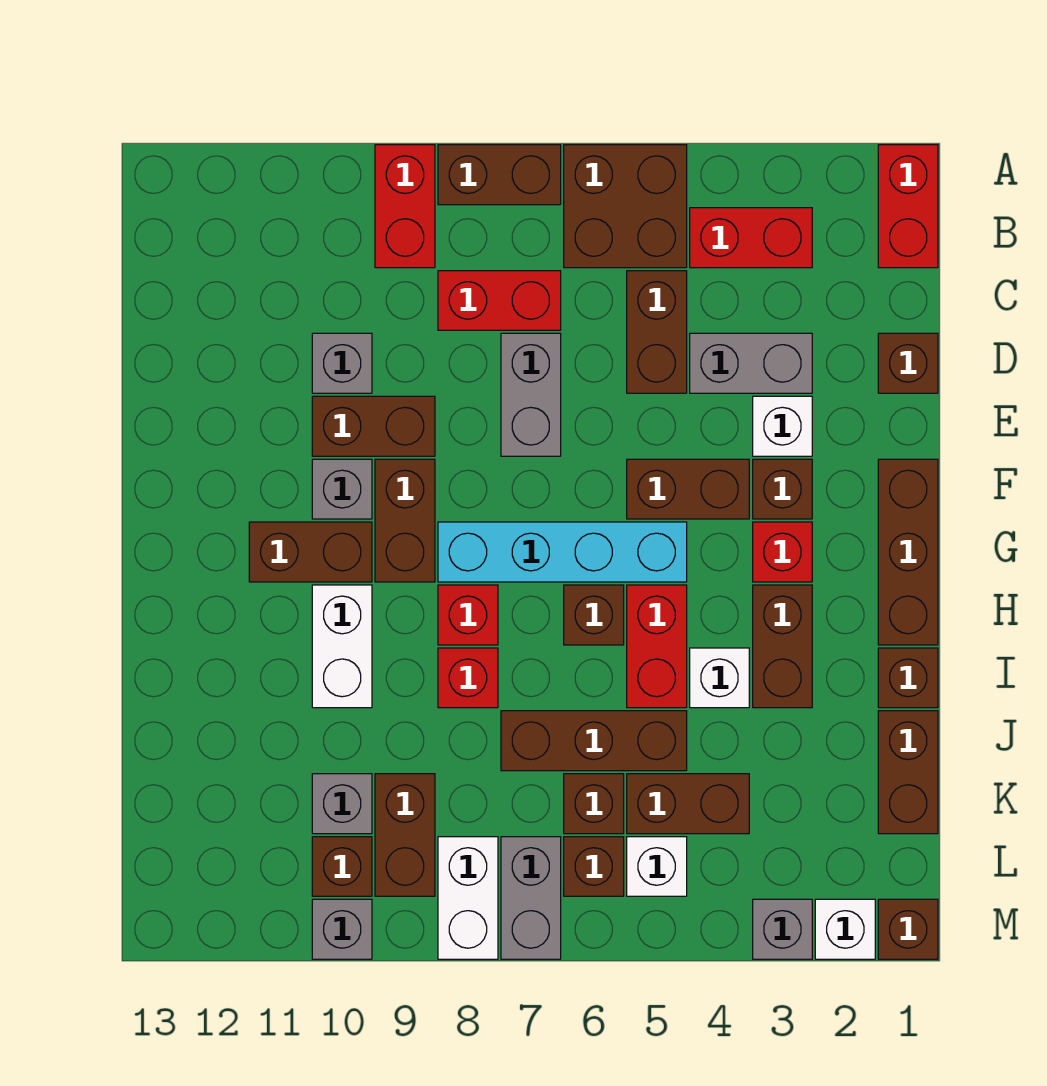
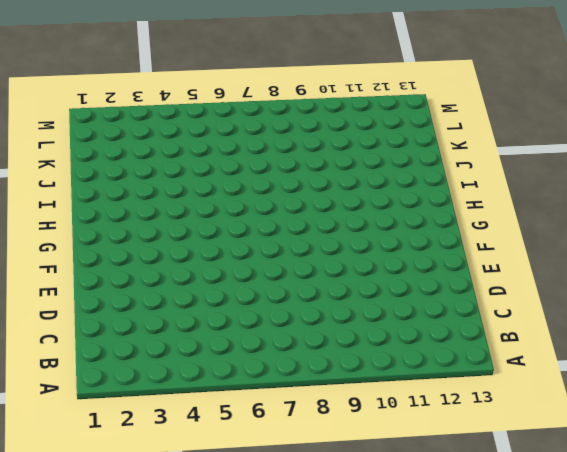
none -> red brick A1:B1 level 1
none -> brown brick A5:B6 level 1
none -> brown brick A7:A8 level 1
none -> red brick A9:B9 level 1

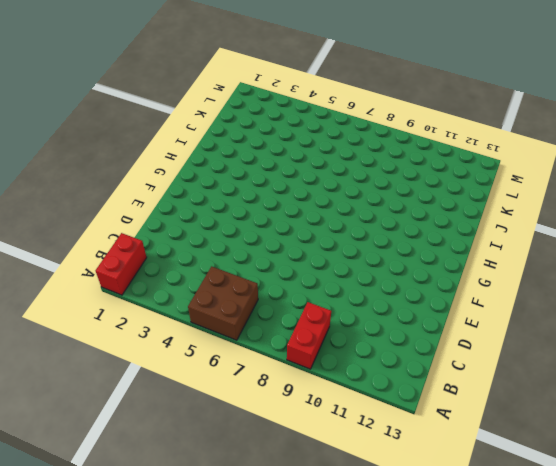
none -> brown brick A7:A8 level 1
none -> red brick B3:B4 level 1
none -> brown brick C5:D5 level 1
none -> red brick C7:C8 level 1

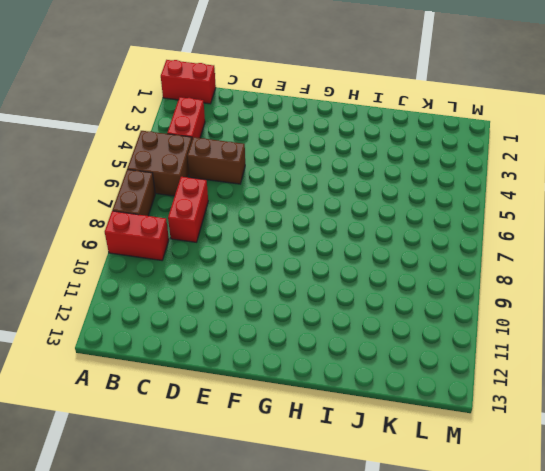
none -> brown brick D1 level 1
none -> grey brick D3:D4 level 1
none -> grey brick D7:E7 level 1
none -> grey brick D10 level 1

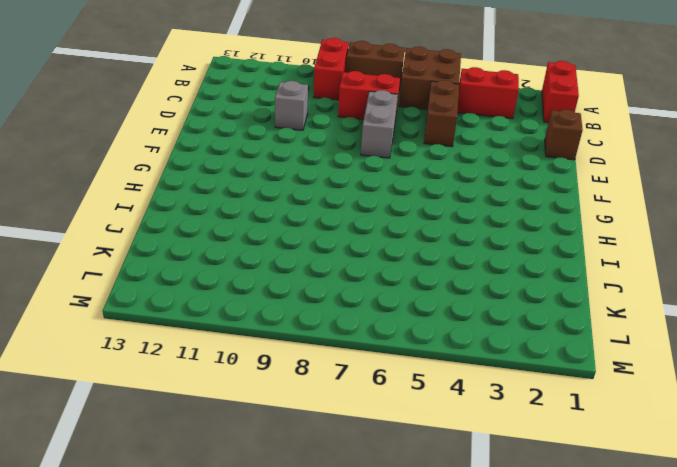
none -> grey brick D3:D4 level 1
none -> white brick E3 level 1
none -> brown brick E9:E10 level 1
none -> brown brick F1:H1 level 1

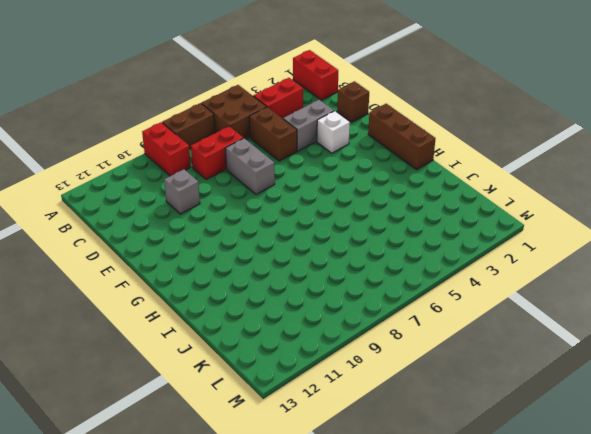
none -> brown brick E9:E10 level 1
none -> brown brick F3 level 1
none -> brown brick F4:F5 level 1
none -> brown brick F9:G9 level 1

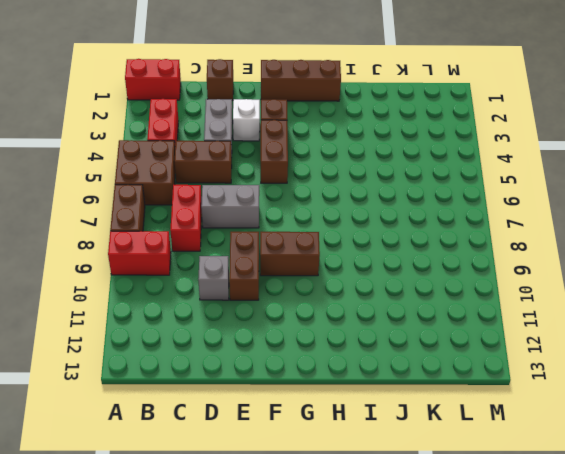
none -> grey brick F10 level 1
none -> red brick G3 level 1
none -> cyan brick G5:G8 level 1
none -> brown brick G10:G11 level 1

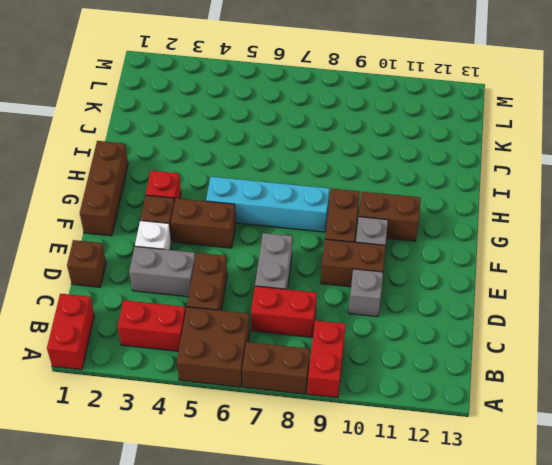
none -> brown brick H3:I3 level 1
none -> red brick H5:I5 level 1
none -> brown brick H6 level 1
none -> red brick H8 level 1

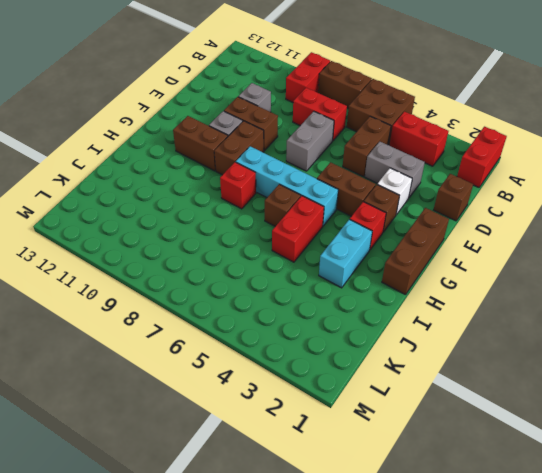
cyan brick H3:I3 level 1 -> brown brick H3:I3 level 1
none -> white brick H10:I10 level 1
none -> brown brick I1 level 1
none -> white brick I4 level 1
none -> red brick I8 level 1

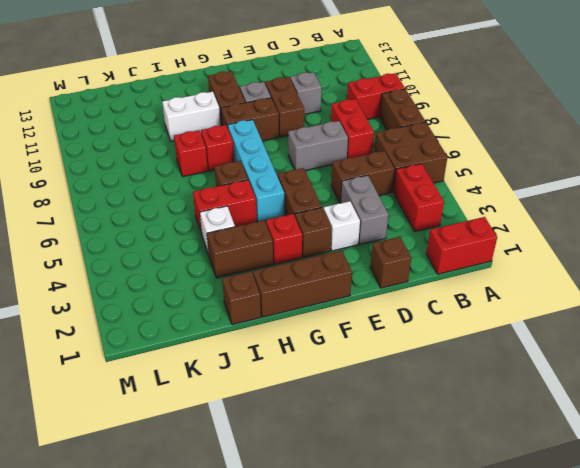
none -> brown brick J1:K1 level 1
none -> brown brick J5:J7 level 1
none -> brown brick K4:K5 level 1
none -> brown brick K6 level 1

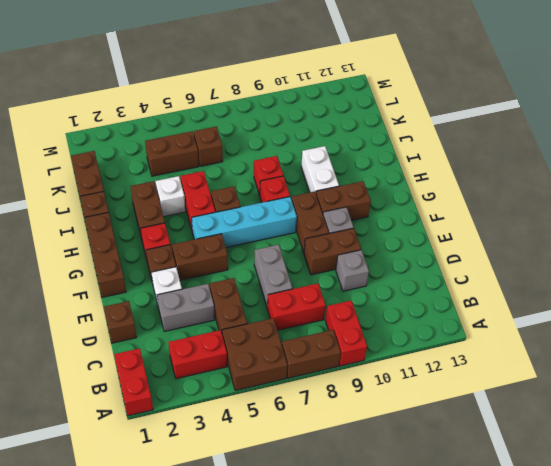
none -> brown brick J5:J7 level 1
none -> brown brick K9:L9 level 1
none -> grey brick K10 level 1
none -> white brick L5 level 1

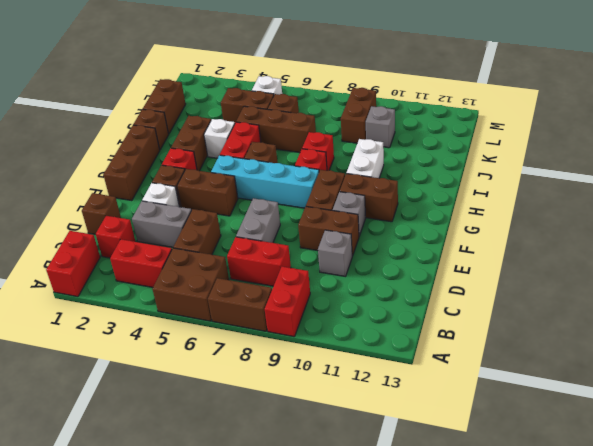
red brick C2 level 1 -> none
none -> brown brick L6 level 1
none -> grey brick L7:M7 level 1
none -> white brick L8:M8 level 1
none -> brown brick L10 level 1

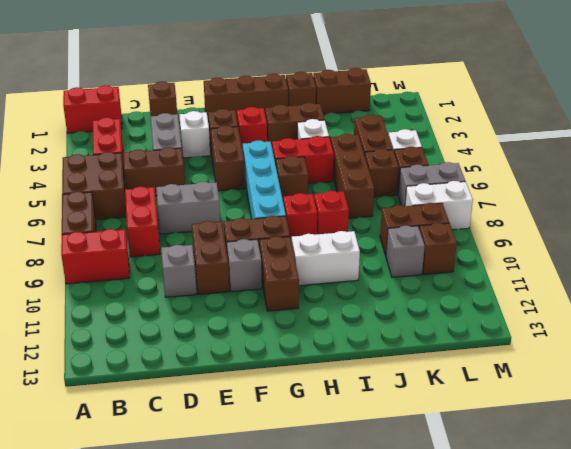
none -> brown brick M1 level 1
none -> white brick M2 level 1
none -> grey brick M3 level 1
none -> grey brick M10 level 1

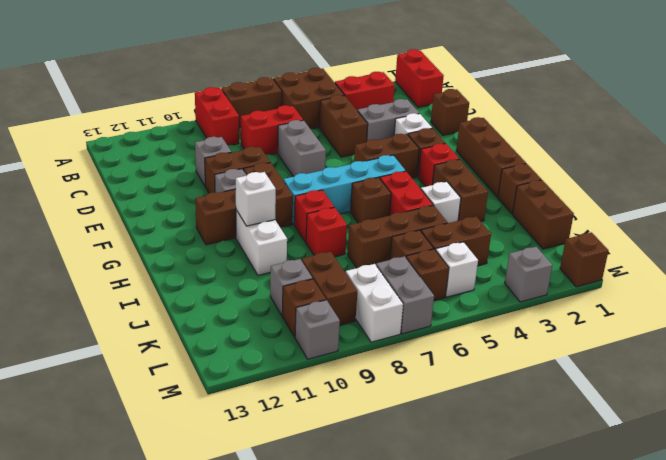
white brick H10 level 2 -> white brick M2 level 1

